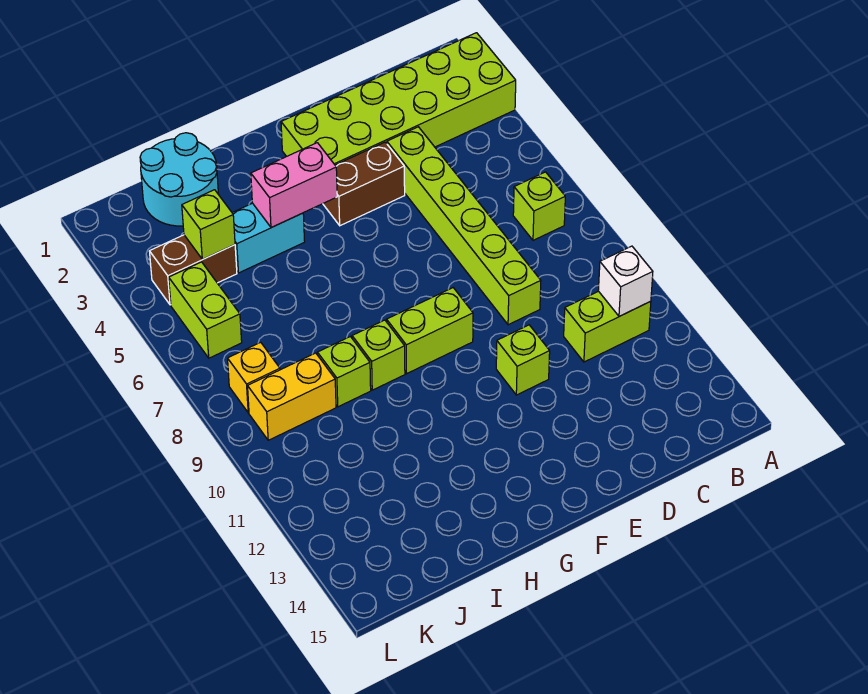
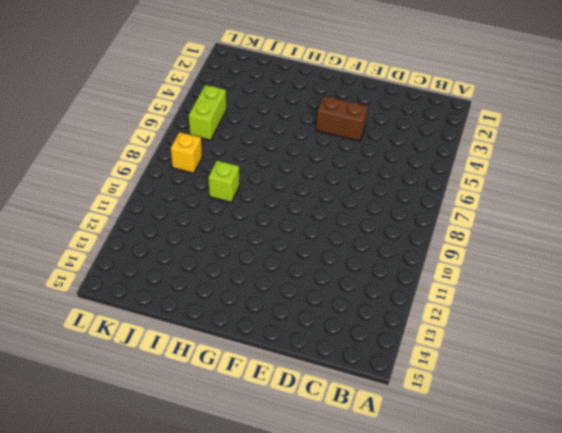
none -> lime brick A2:F3 level 1
none -> lime brick B7 level 1
none -> lime brick B11:C11 level 1

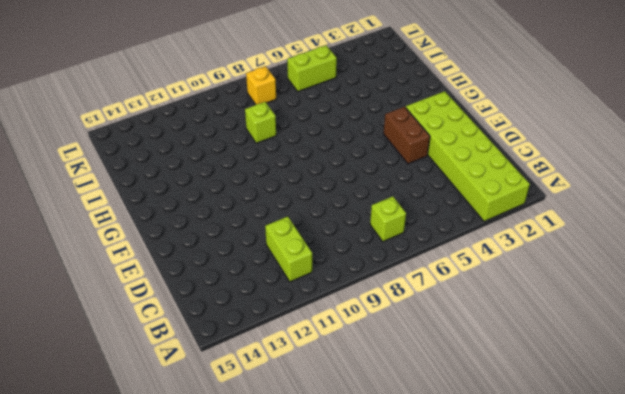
none -> lime brick D4:D9 level 1
none -> lime brick E11 level 1
none -> lime brick F9:G9 level 1

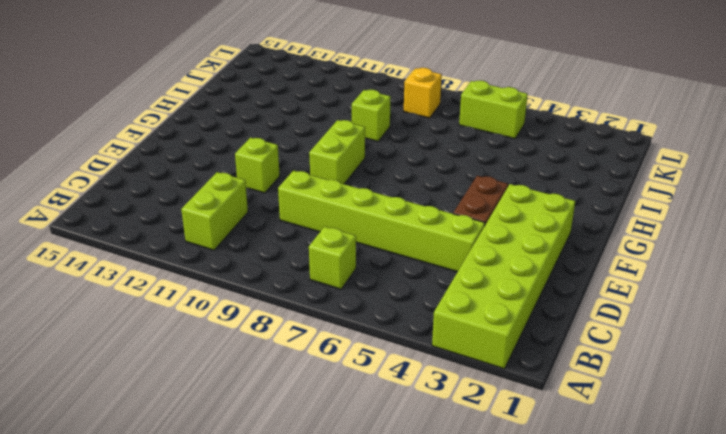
none -> cyan brick H4:I4 level 1
none -> lime brick H9 level 1
none -> cyan round brick I1:J2 level 1

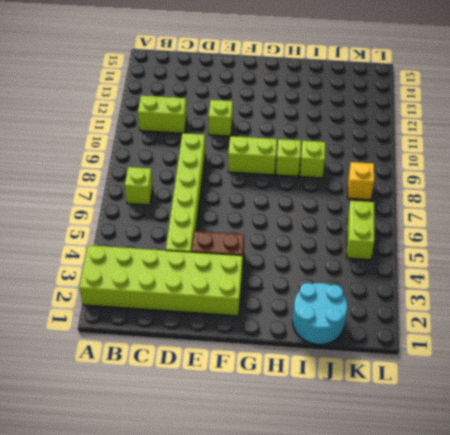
none -> cyan brick H4:I4 level 1
none -> brown brick J4:K4 level 1
none -> yellow brick J9:K9 level 1

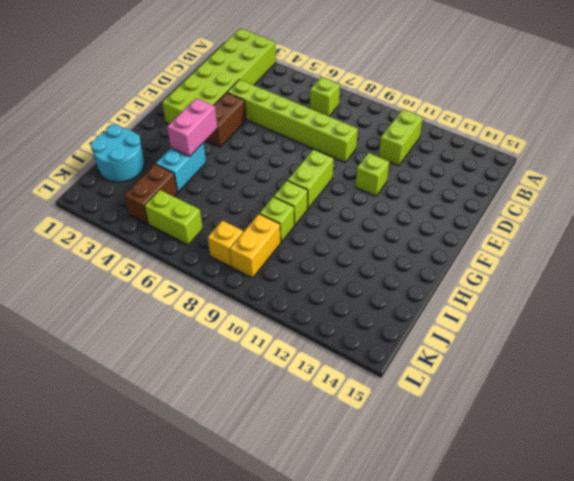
none -> white brick B11 level 2
none -> lime brick J4 level 2

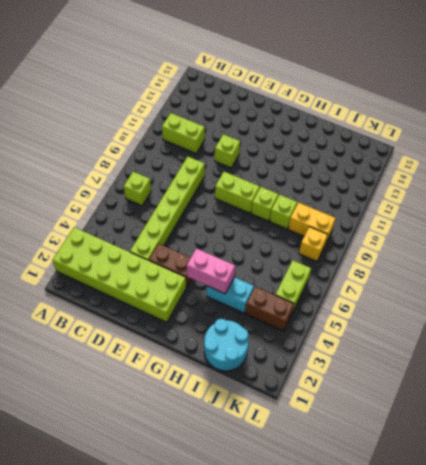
none -> white brick B11 level 2
none -> lime brick J4 level 2

